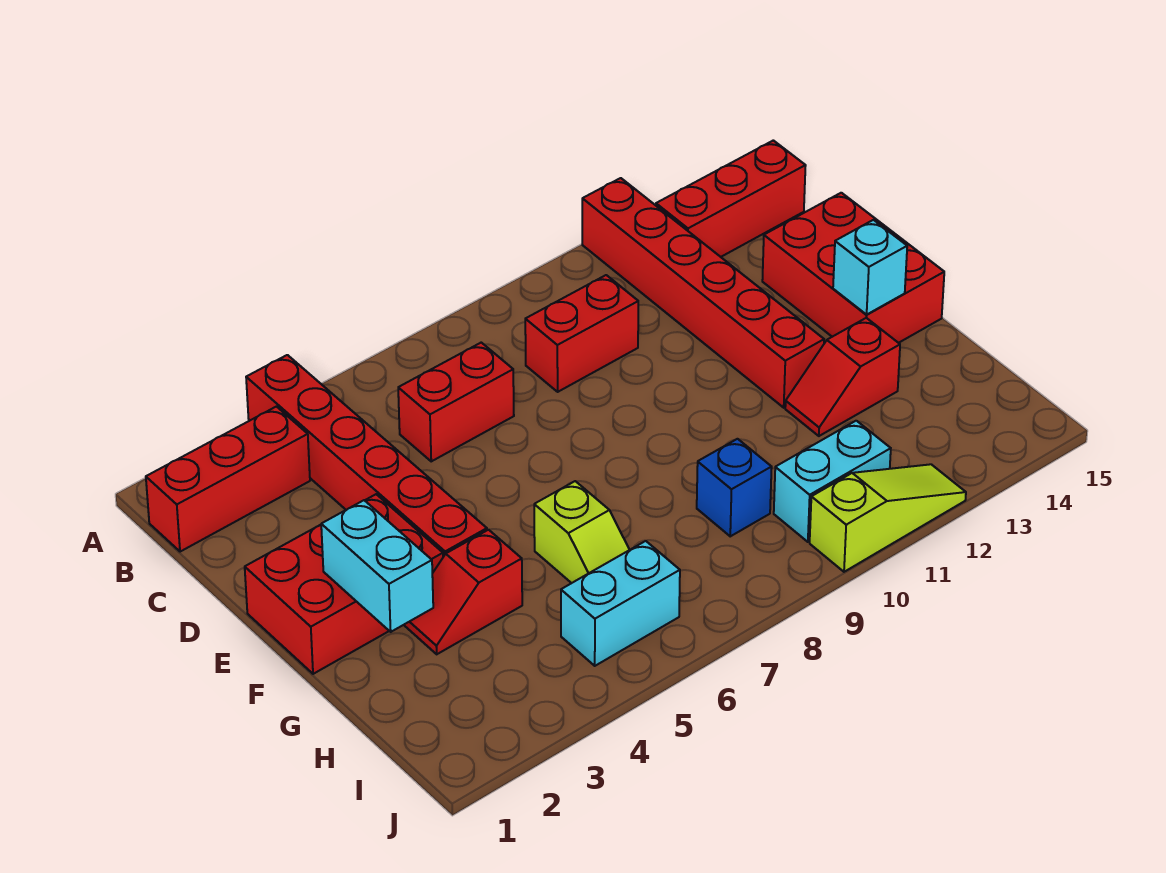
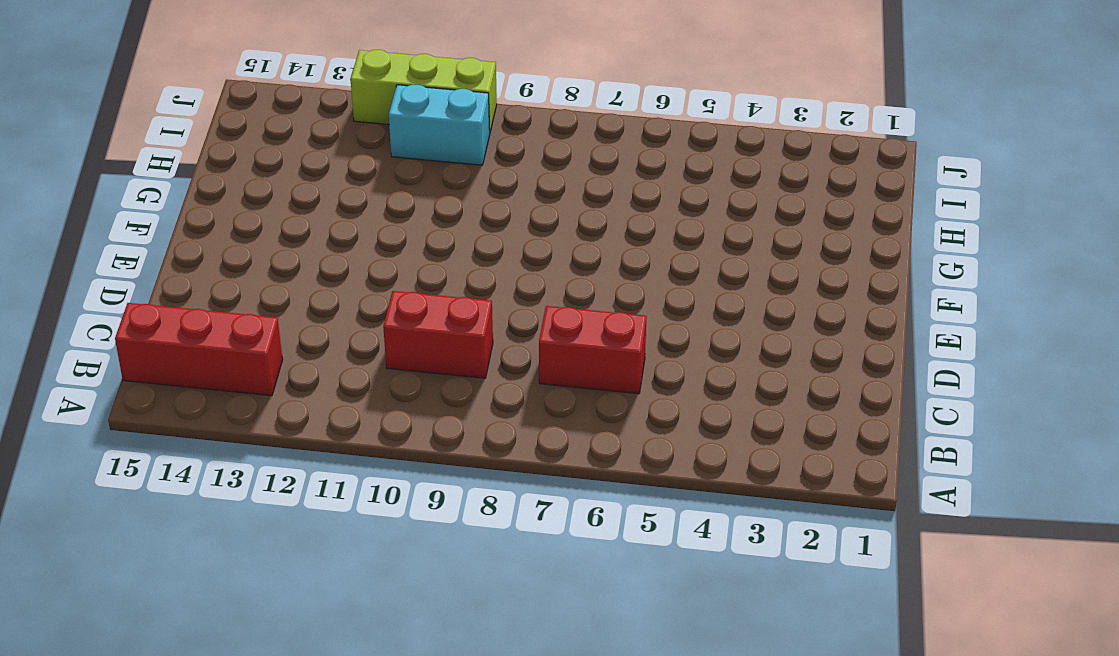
lime brick J10:J12 level 1 -> lime slope J10:J12 level 1 top 10
none -> red brick A4:F4 level 1
none -> red brick A12:F12 level 1
none -> red brick B1:B3 level 1

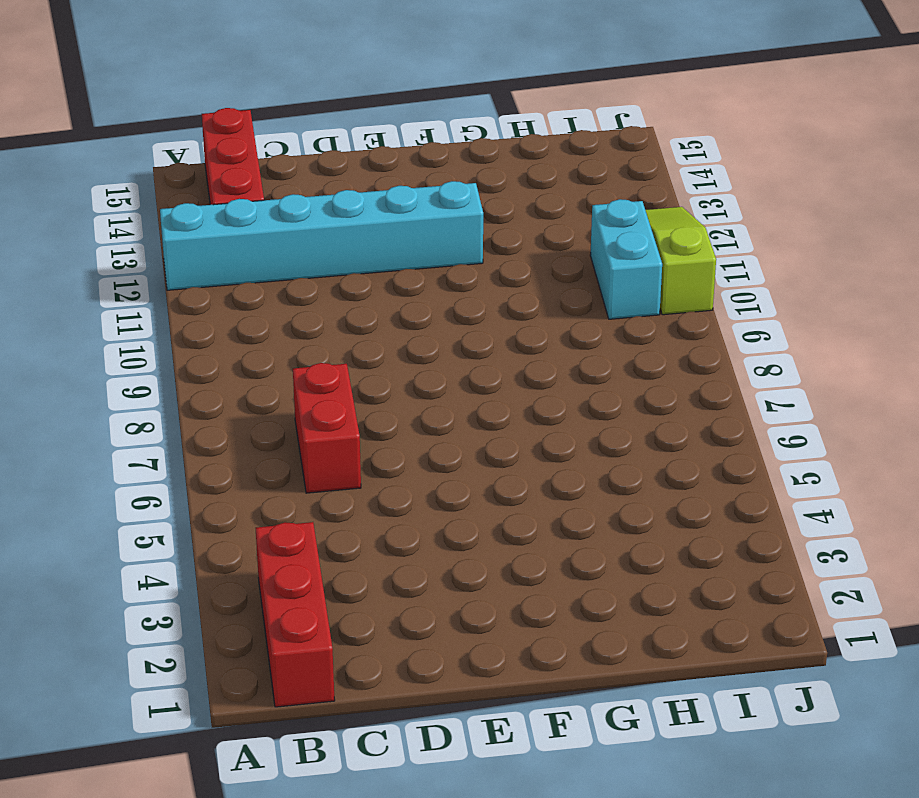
cyan brick A12:F12 level 1 -> red brick A12:F12 level 1
none -> red brick A4:F4 level 1
none -> red brick C9:C10 level 1
none -> red brick D14:F15 level 1

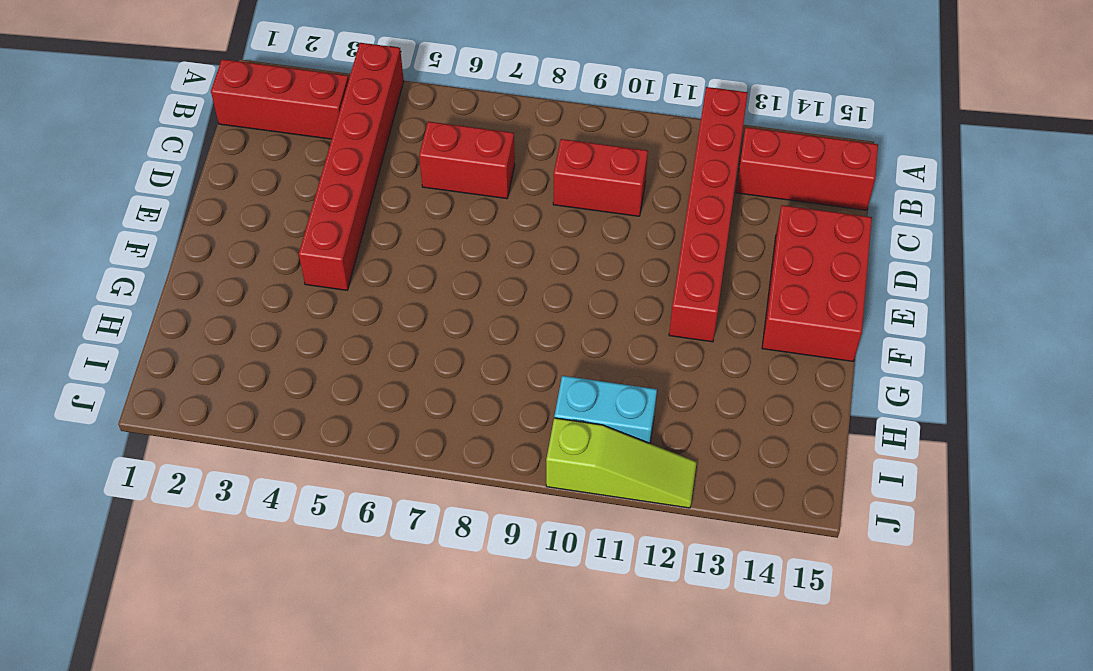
none -> red brick E1:F3 level 1
none -> red slope G3:G4 level 1 top 4
none -> lime slope G6:H6 level 1 top G

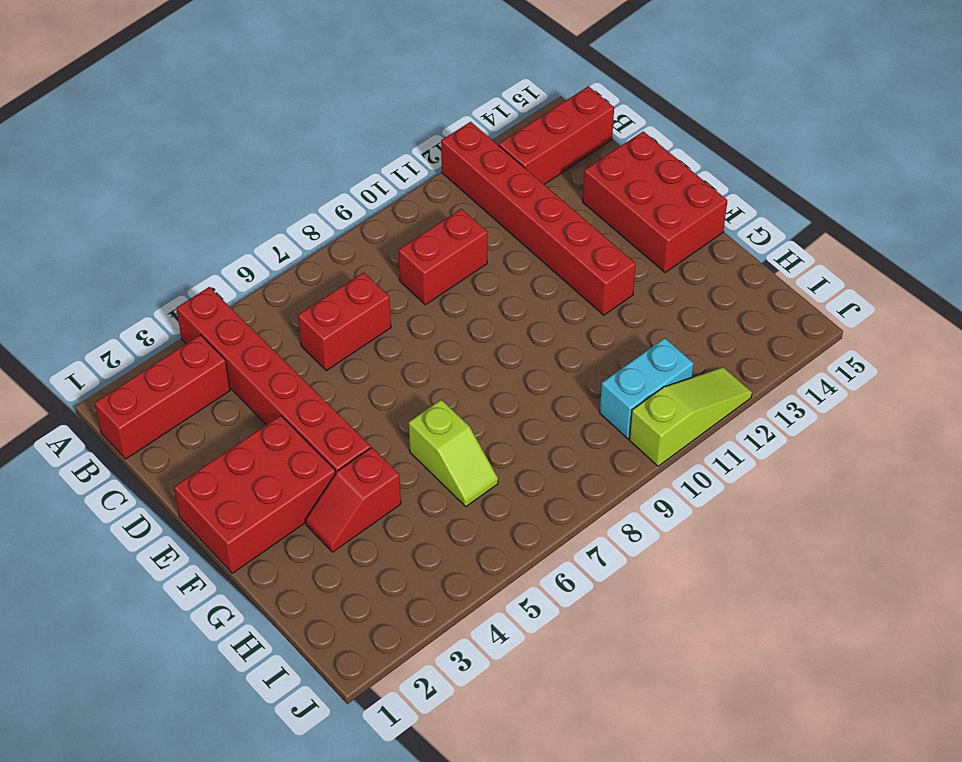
none -> red slope G12:G13 level 1 top 13
none -> blue brick H9 level 1
none -> cyan brick I5:I6 level 1

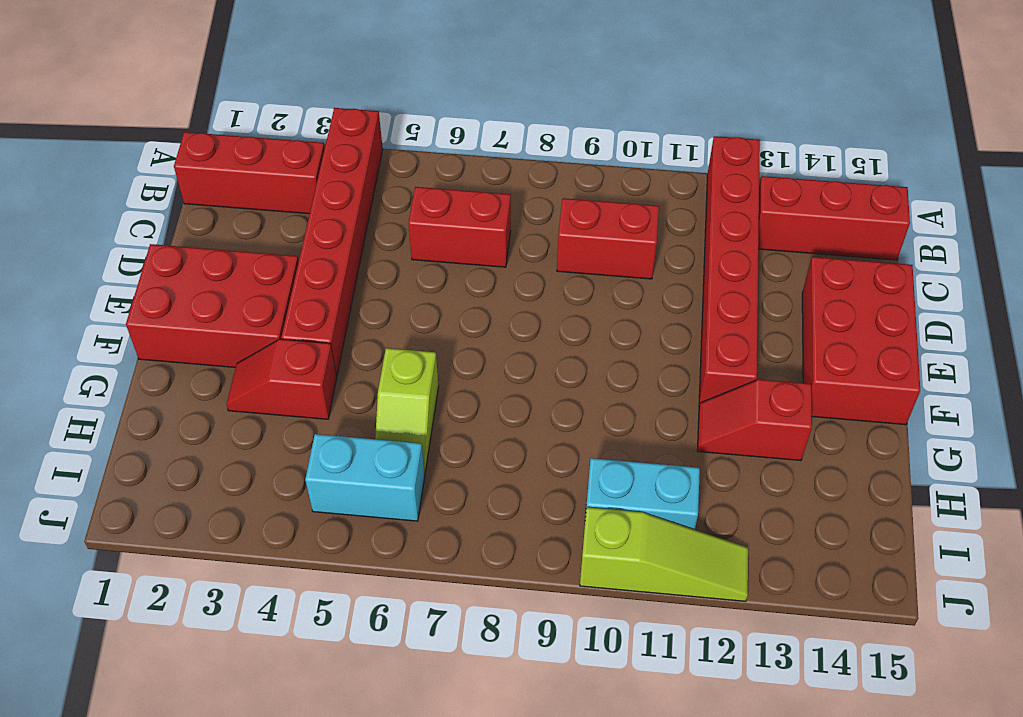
none -> blue brick H9 level 1
none -> cyan brick F2:G2 level 2
none -> cyan brick F14 level 2

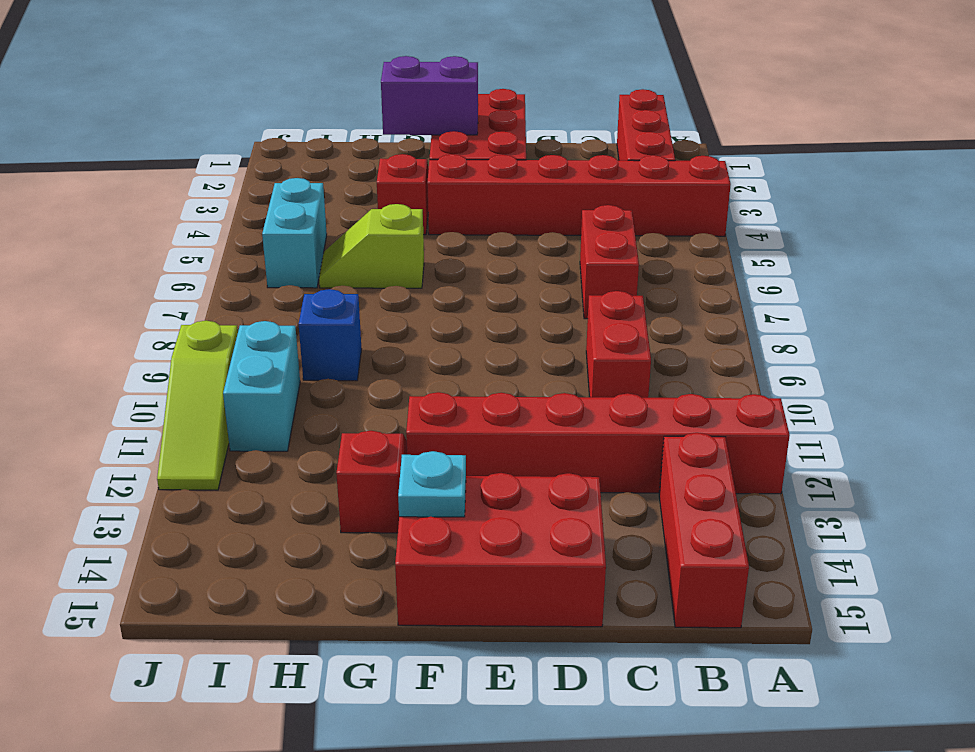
purple brick F2:G2 level 2 -> cyan brick F2:G2 level 2
cyan plate F14 level 2 -> cyan brick F14 level 2

